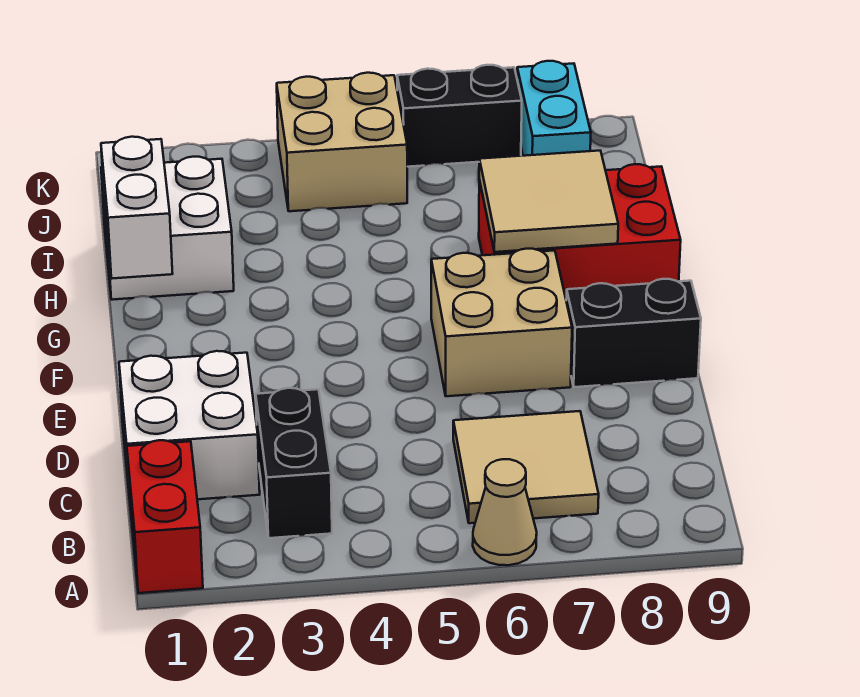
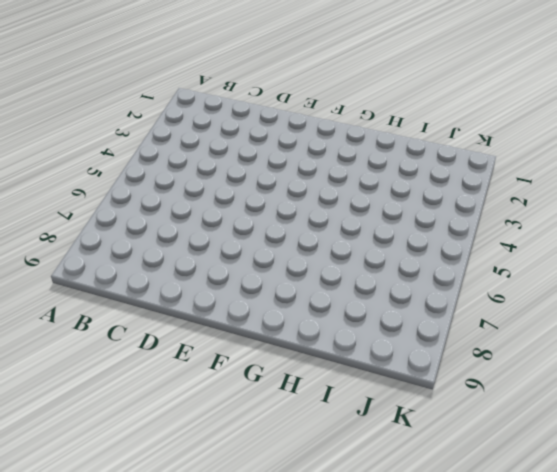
none -> red brick A1:B1 level 1
none -> tan cone A6 level 1
none -> black brick B3:C3 level 1

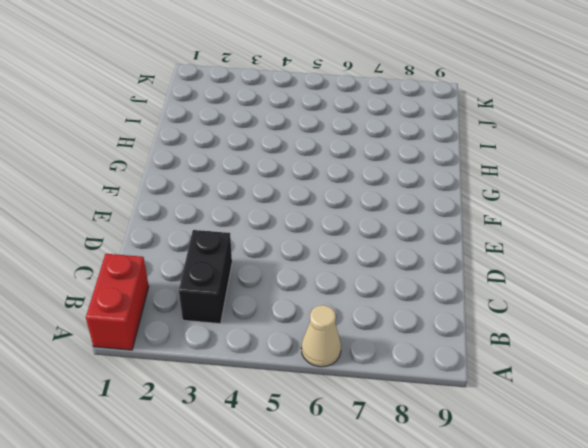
none -> tan tile B6:C7 level 1
none -> white brick C1:D2 level 1
none -> tan brick E6:F7 level 1

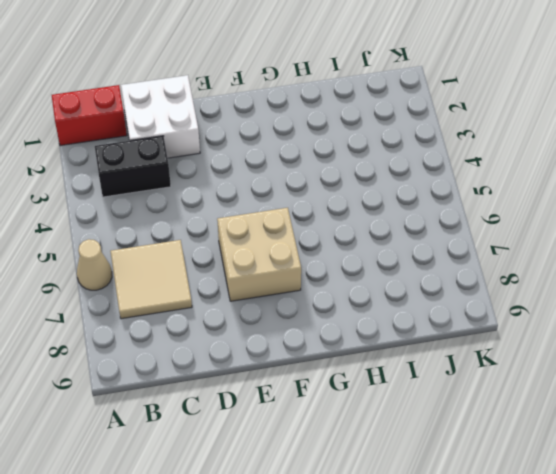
none -> black brick E8:E9 level 1
none -> red brick G7:H9 level 1
none -> white brick H1:I2 level 1

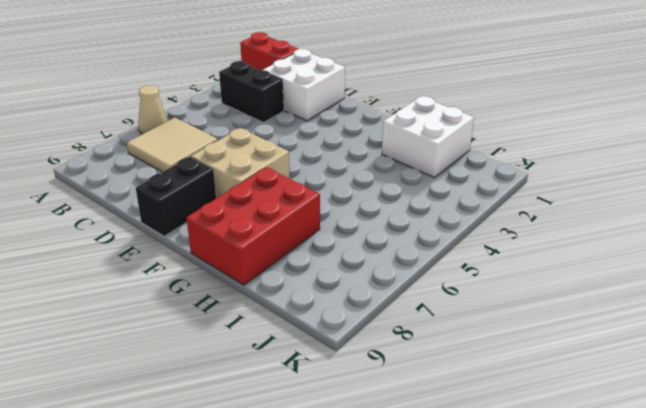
none -> tan brick J4:K5 level 1
none -> cyan brick J8:K8 level 1
none -> black brick K6:K7 level 1

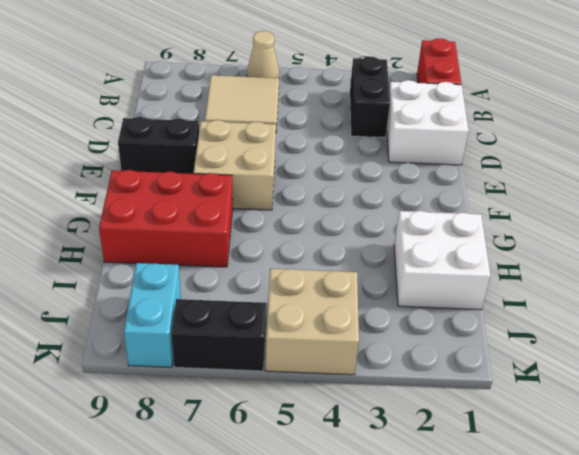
none -> white brick G1:H1 level 2
none -> tan tile G7:H8 level 2

